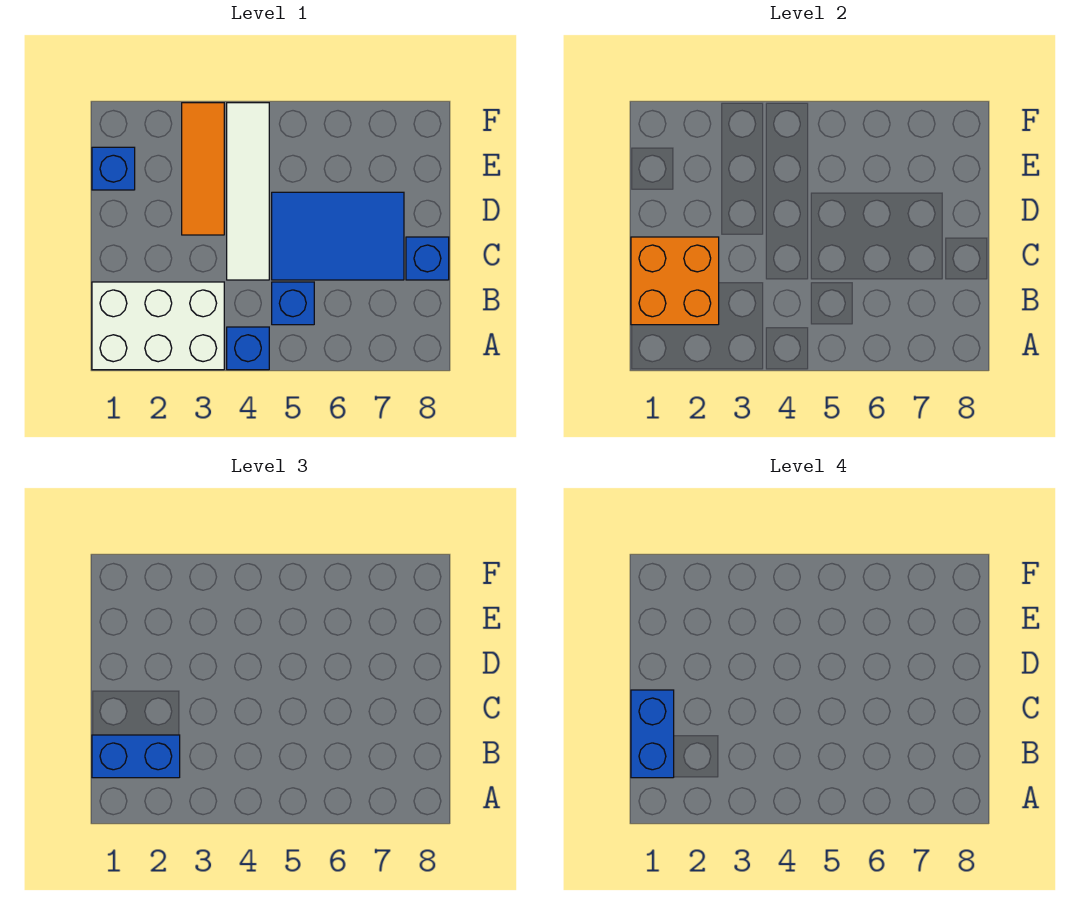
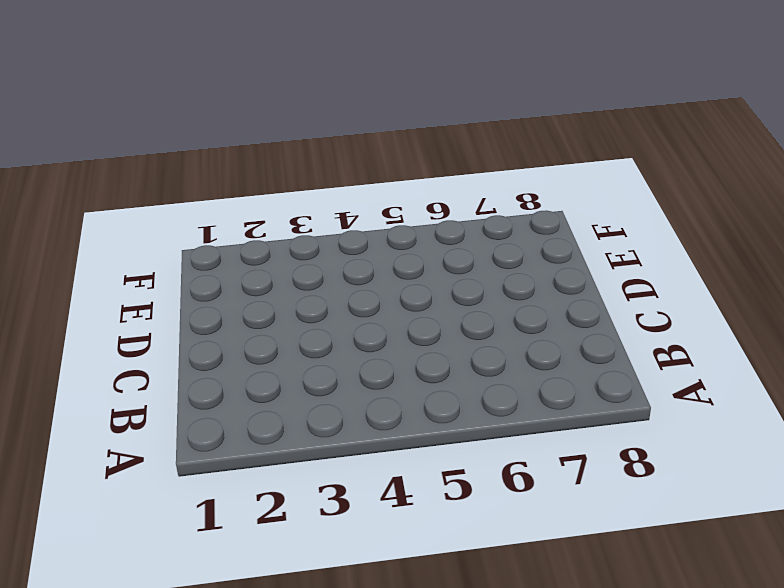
none -> white brick A1:B3 level 1
none -> blue brick A4 level 1

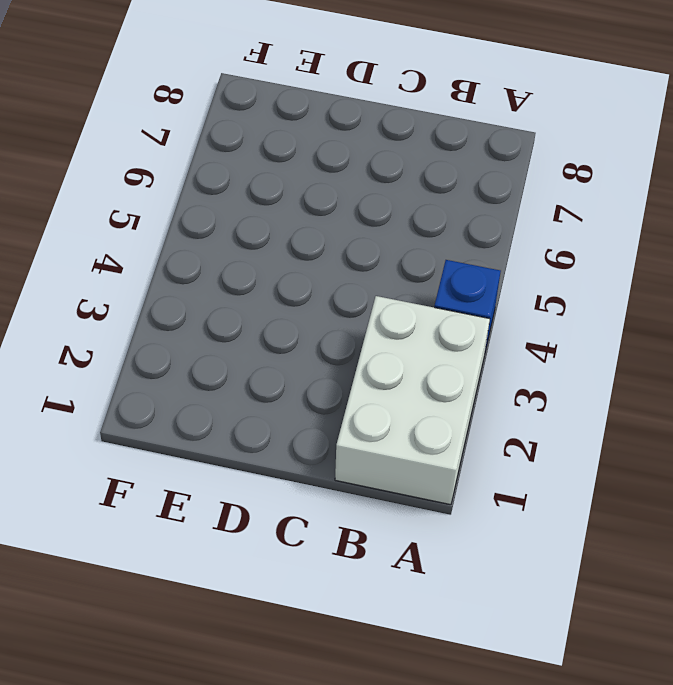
none -> blue brick B5 level 1
none -> white tile C4:F4 level 1

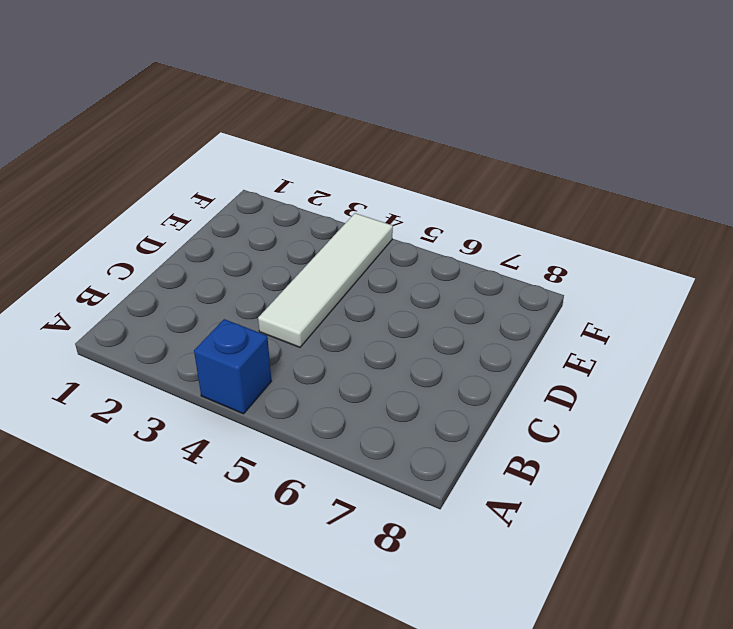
none -> white brick A1:B3 level 1
none -> blue brick B5 level 1

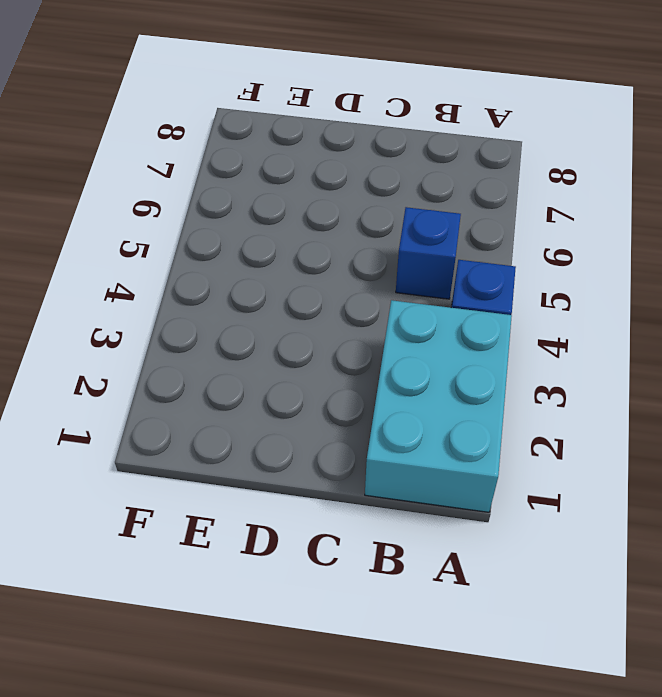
cyan brick A1:B3 level 1 -> white brick A1:B3 level 1
none -> white tile C4:F4 level 1
none -> blue tile C5:D7 level 1

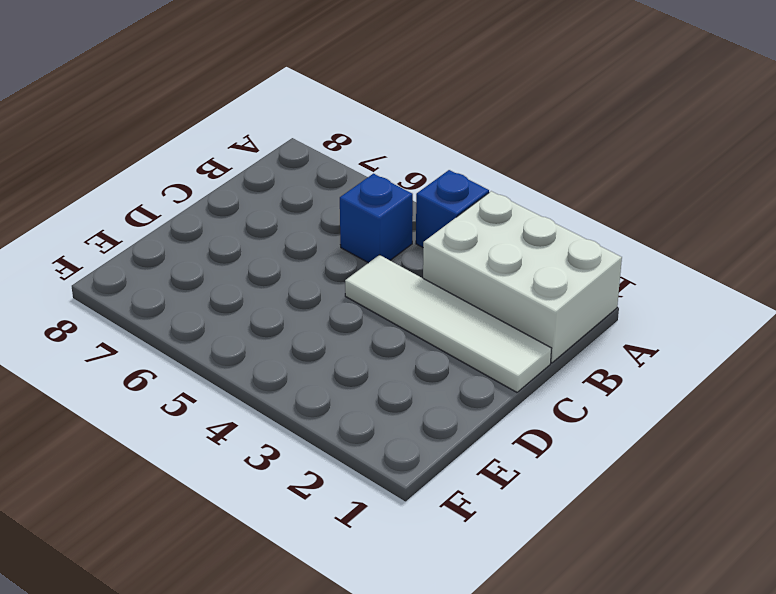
white tile C1:C4 level 1 -> white tile C4:F4 level 1
none -> blue tile C5:D7 level 1
none -> blue brick C8 level 1

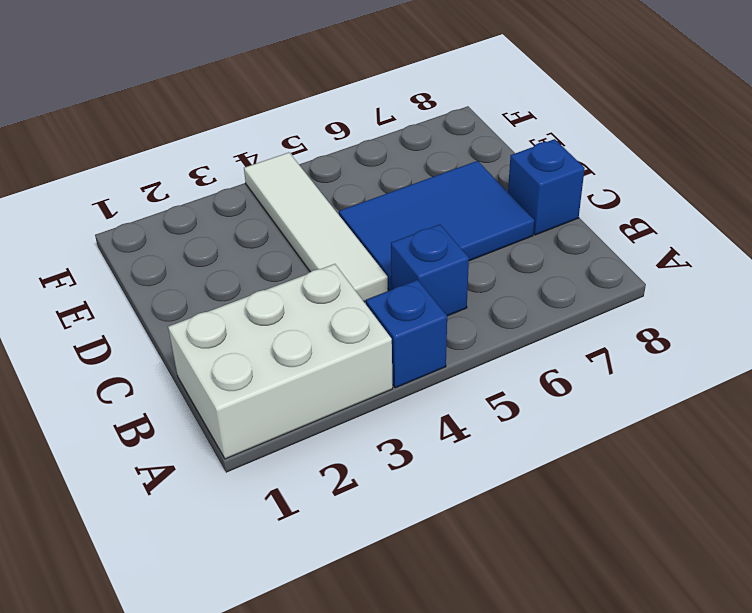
none -> orange tile D3:F3 level 1
none -> blue brick E1 level 1

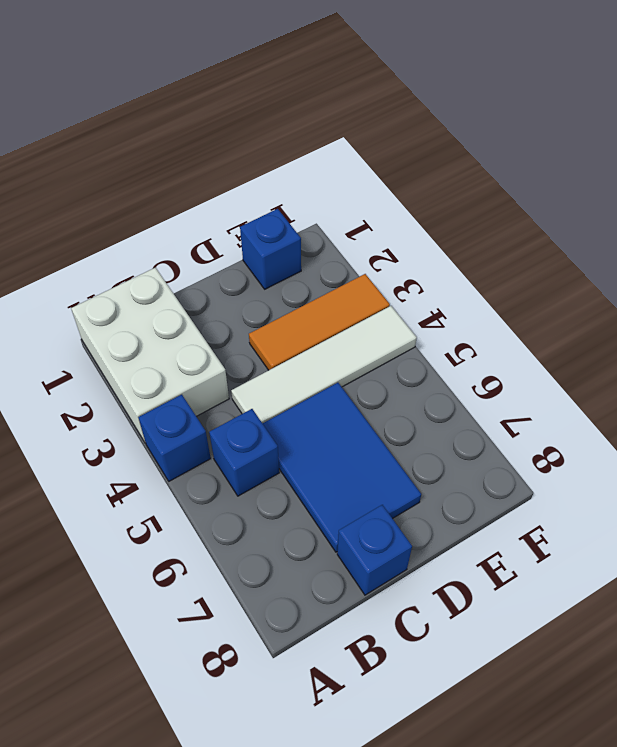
none -> orange brick B1:C2 level 2
none -> blue brick B1:B2 level 3

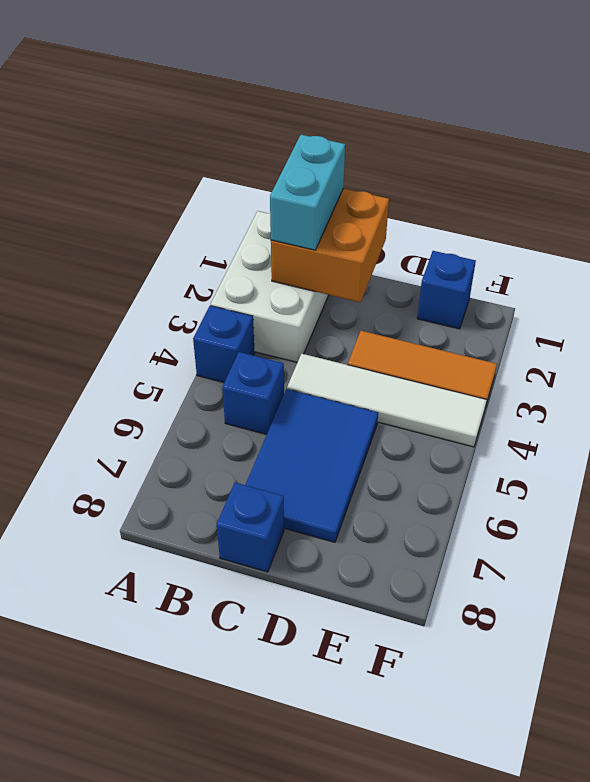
cyan brick B1:B2 level 3 -> blue brick B1:B2 level 3
none -> blue brick B1:C1 level 4

